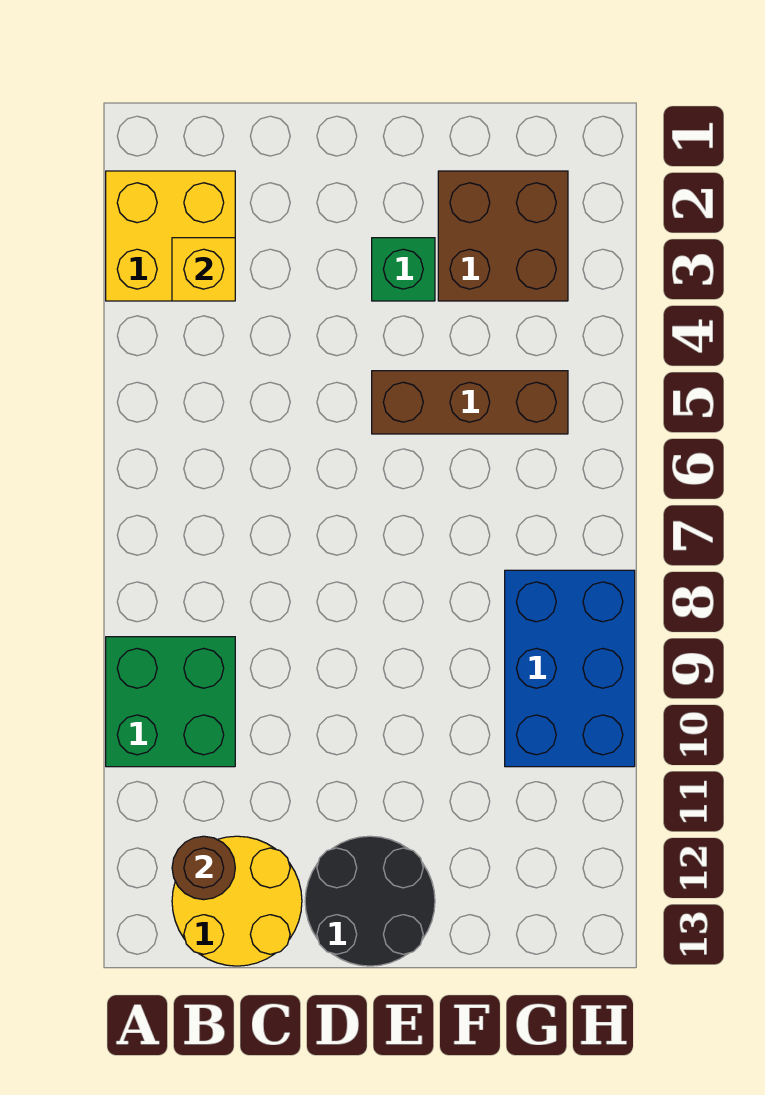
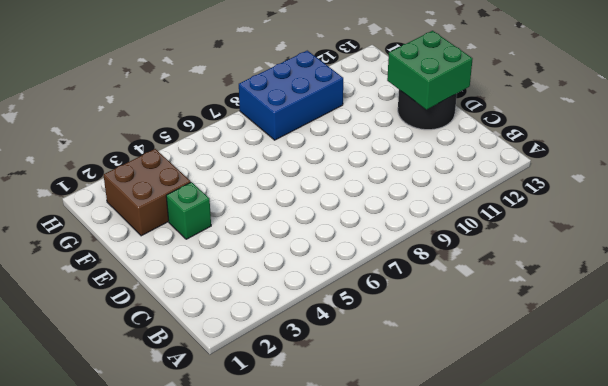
green brick D12:E13 level 2 -> green brick A9:B10 level 1
none -> yellow brick A2:B3 level 1
none -> yellow round brick B12:C13 level 1

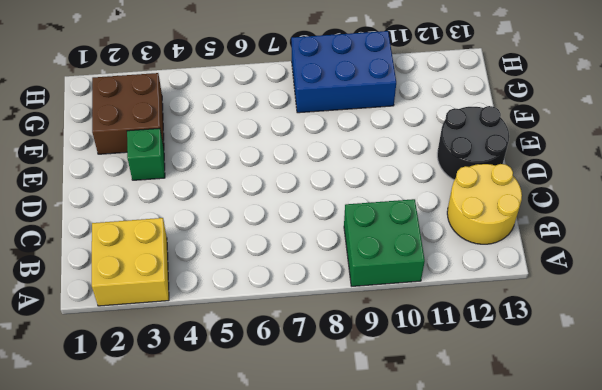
none -> brown brick E5:G5 level 1
none -> yellow brick B3 level 2

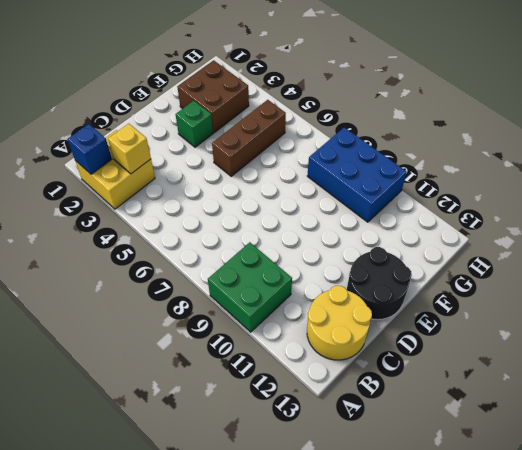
blue brick A2 level 2 -> none
none -> brown round brick B12 level 2

